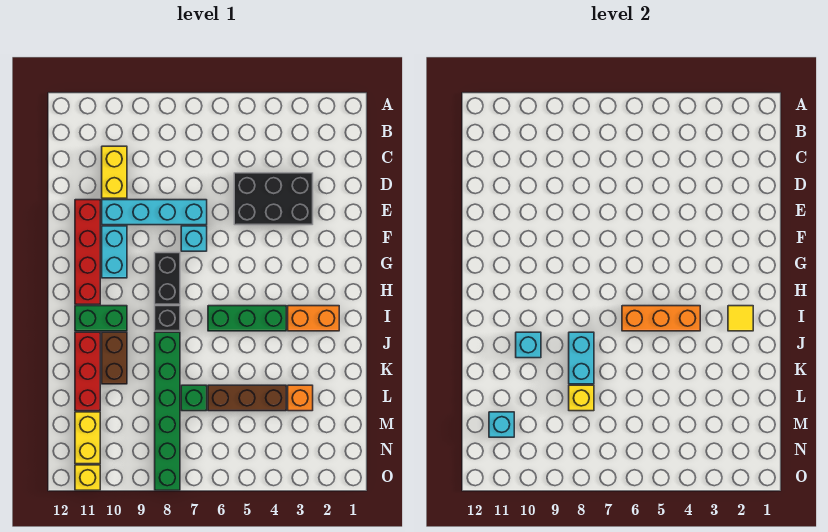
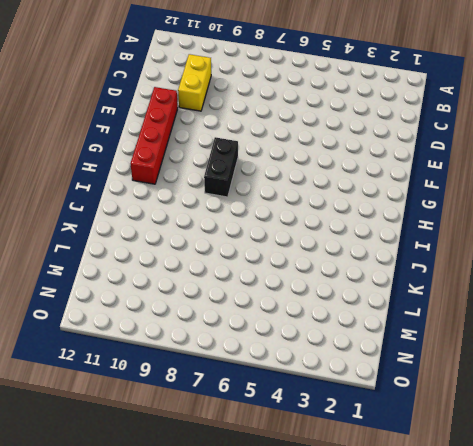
none -> black brick D3:E5 level 1
none -> cyan brick E7:E10 level 1
none -> cyan brick F7 level 1

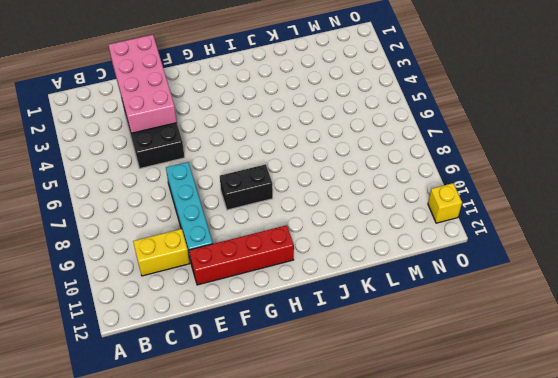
pink brick D1:E4 level 2 -> none
none -> cyan brick F7 level 1
none -> cyan brick F10:G10 level 1
none -> orange brick I2:I3 level 1

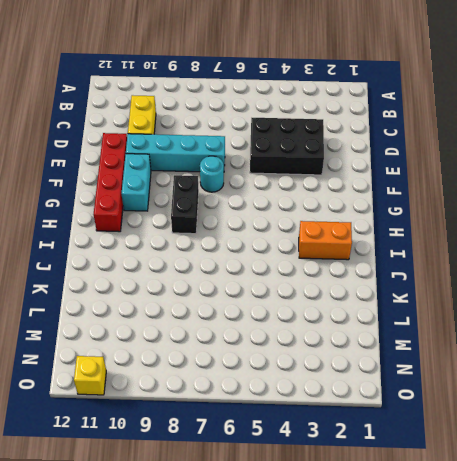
cyan round brick F7 level 1 -> cyan brick F7 level 1
none -> green brick I4:I6 level 1
none -> black brick I8 level 1
none -> green brick I10:I11 level 1

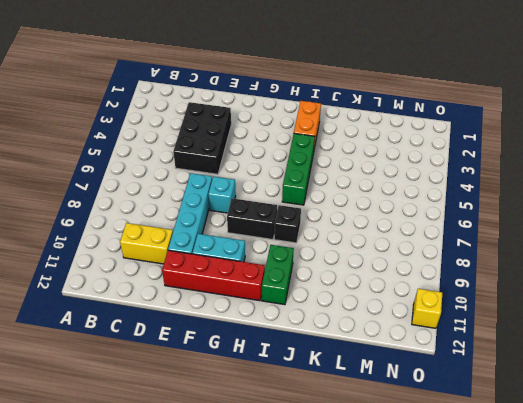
none -> green brick J8:O8 level 1
none -> brown brick J10:K10 level 1
none -> red brick J11:L11 level 1

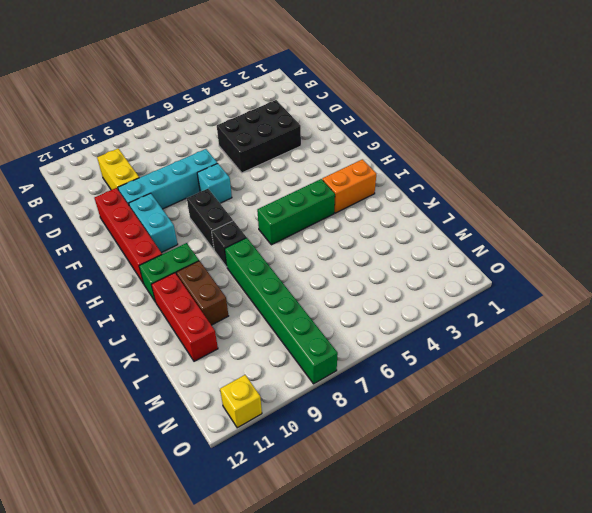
none -> orange brick L3 level 1
none -> brown brick L4:L6 level 1
none -> green brick L7 level 1

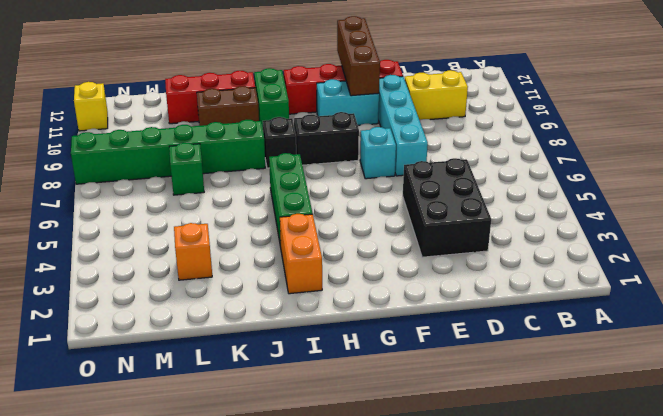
brown brick F10:F12 level 2 -> brown brick L4:L6 level 1
none -> yellow brick M11:N11 level 1
none -> yellow tile I2 level 2
none -> orange brick I4:I6 level 2

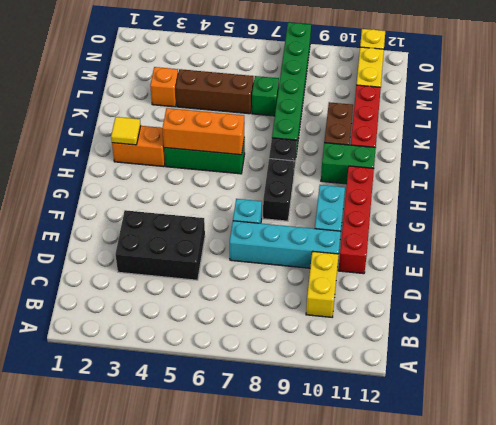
none -> cyan brick J8:K8 level 2
none -> cyan brick J10 level 2
none -> yellow brick L8 level 2

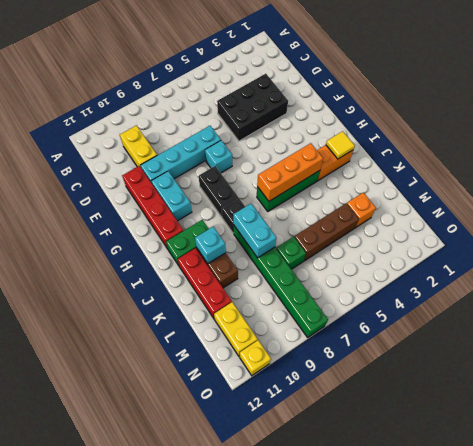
none -> yellow brick L8 level 2
none -> cyan brick M11 level 2

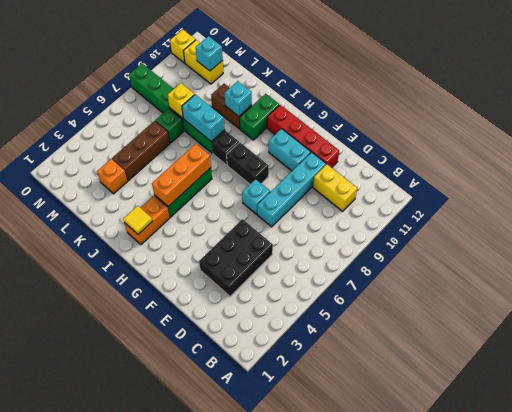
none -> red brick J11:L11 level 1

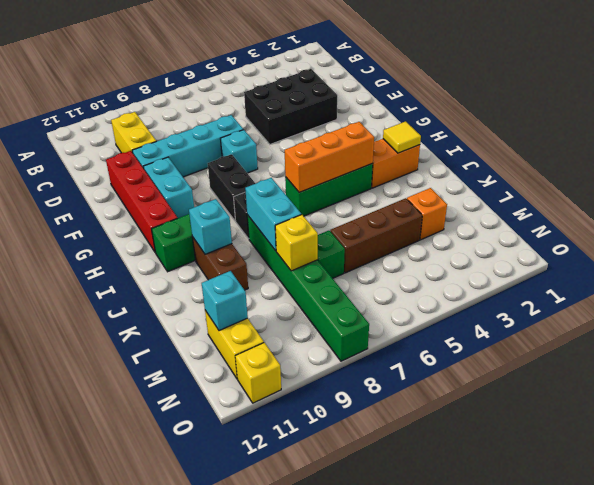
none -> red brick J11:L11 level 1

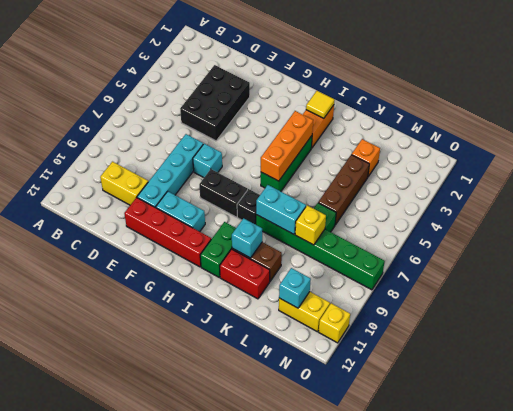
red brick J11:K11 level 1 -> red brick J11:L11 level 1

